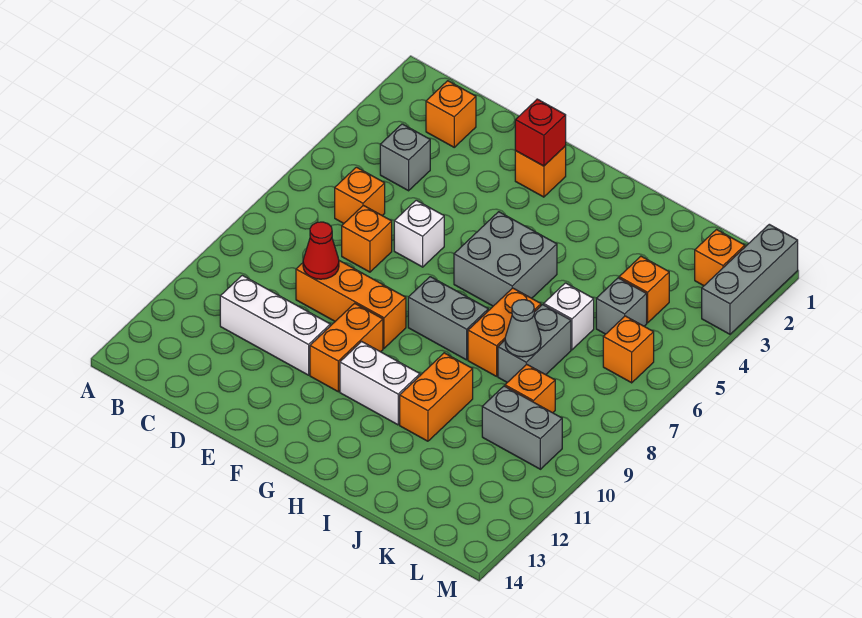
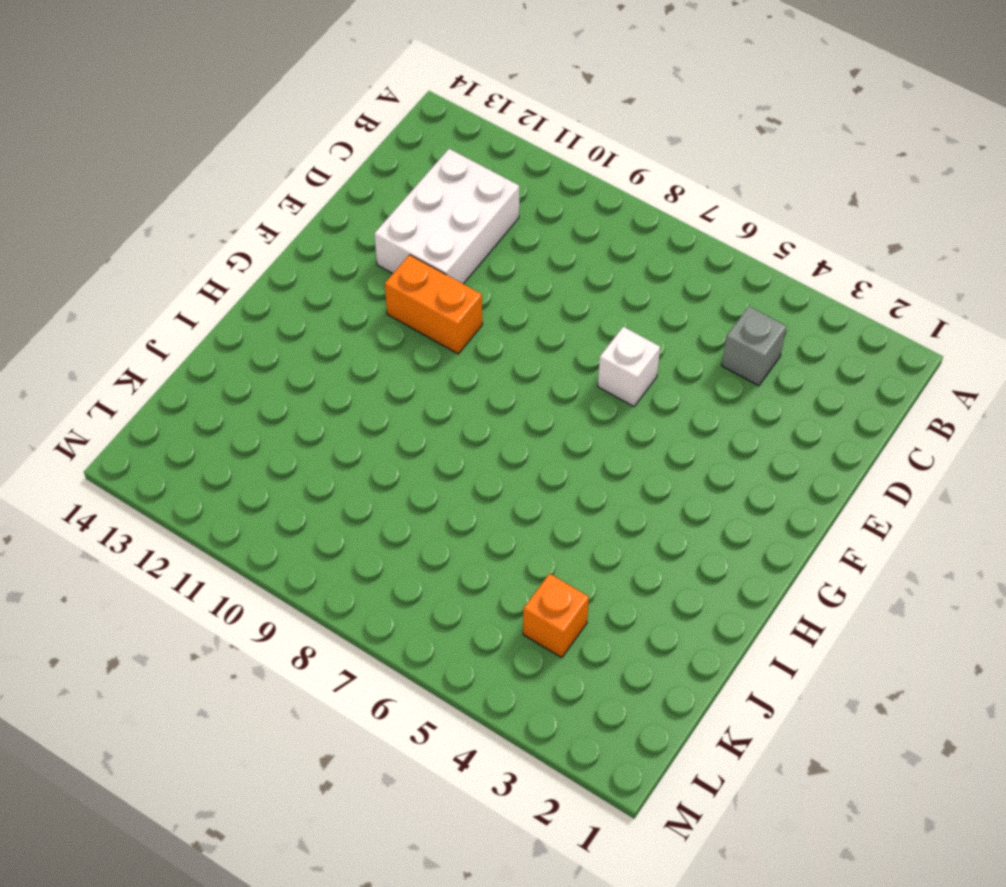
white brick C11:E12 level 1 -> white brick C11:E11 level 1
none -> orange brick C2 level 1
none -> orange brick C6 level 1
none -> orange brick D7 level 1

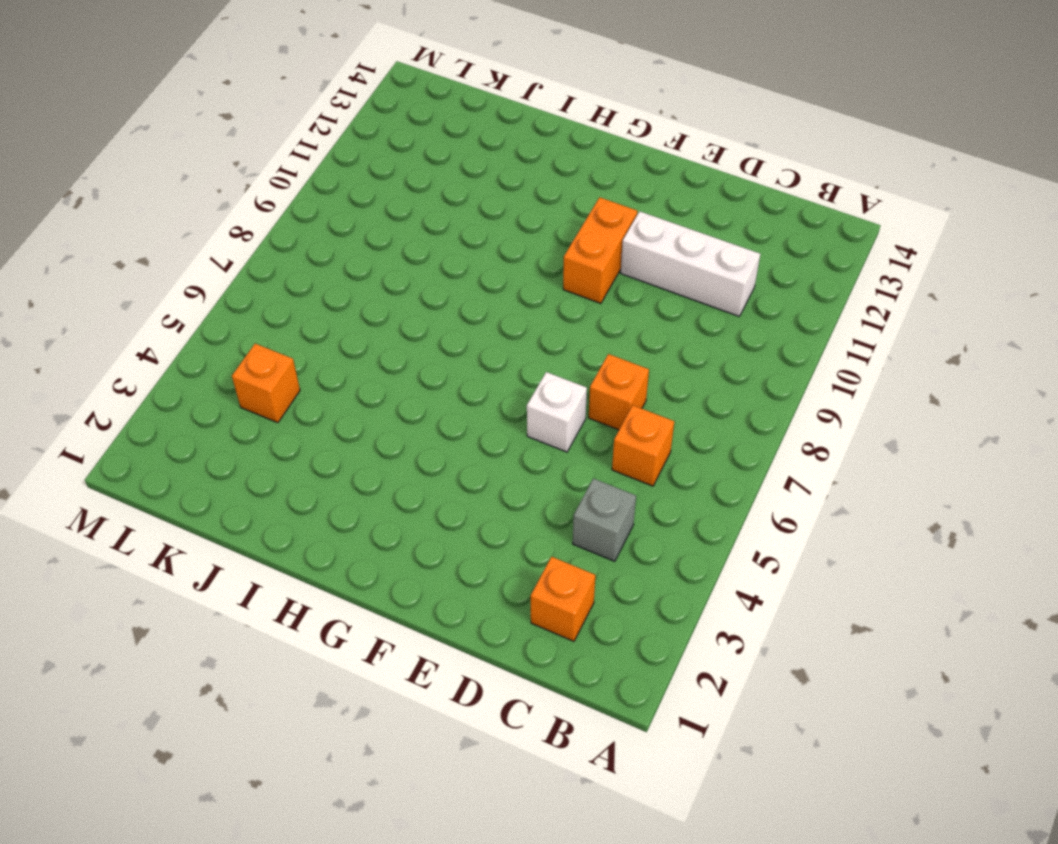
none -> orange brick D9:F9 level 1
none -> orange brick F2 level 1
none -> grey brick G5:H6 level 1

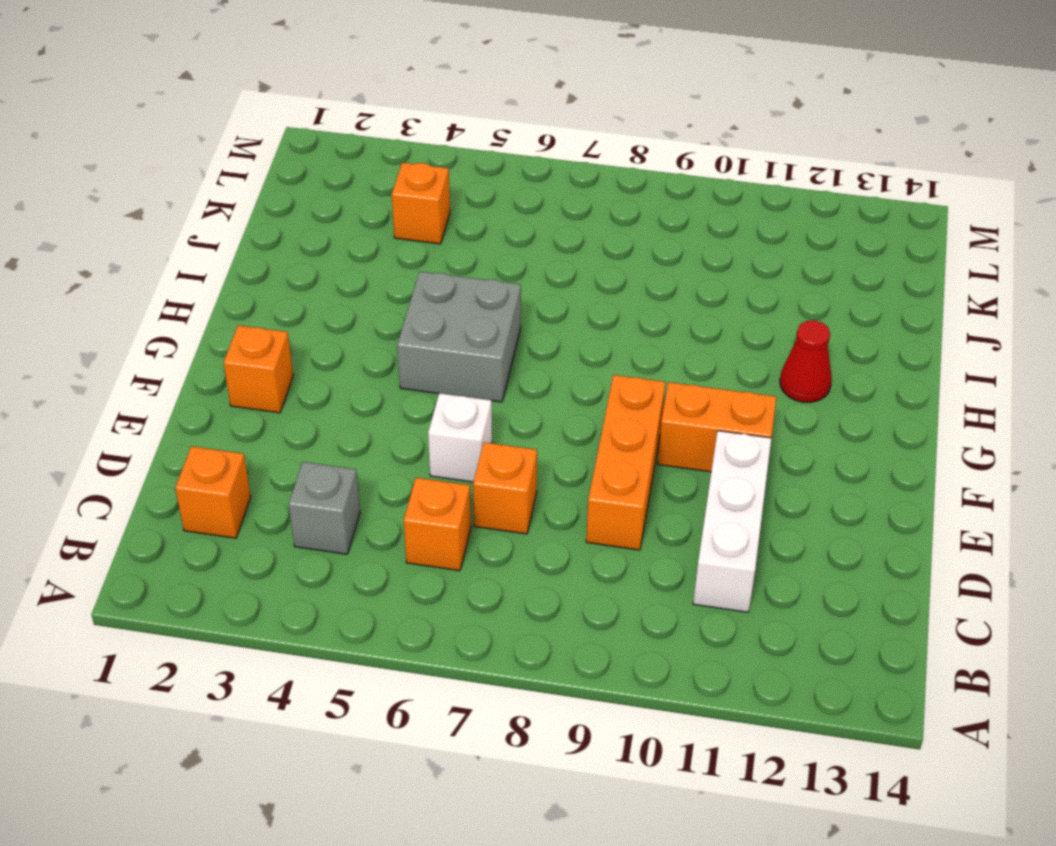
red cone H12 level 1 -> red cone D9 level 2
none -> grey brick G8:H8 level 1
none -> white brick G11:H11 level 1
none -> orange brick I7:I8 level 1

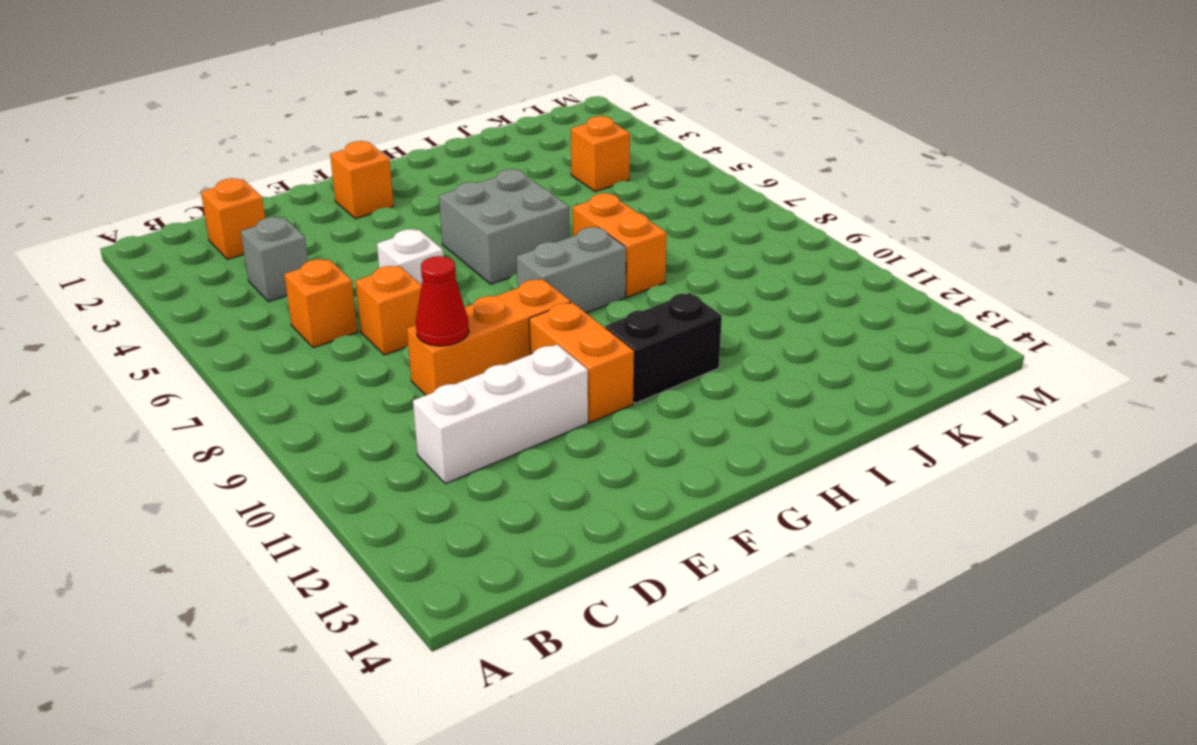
black brick G11:H11 level 1 -> white brick G11:H11 level 1
none -> orange brick I10:I11 level 1
none -> white brick J6 level 1
none -> grey brick J7:J8 level 1

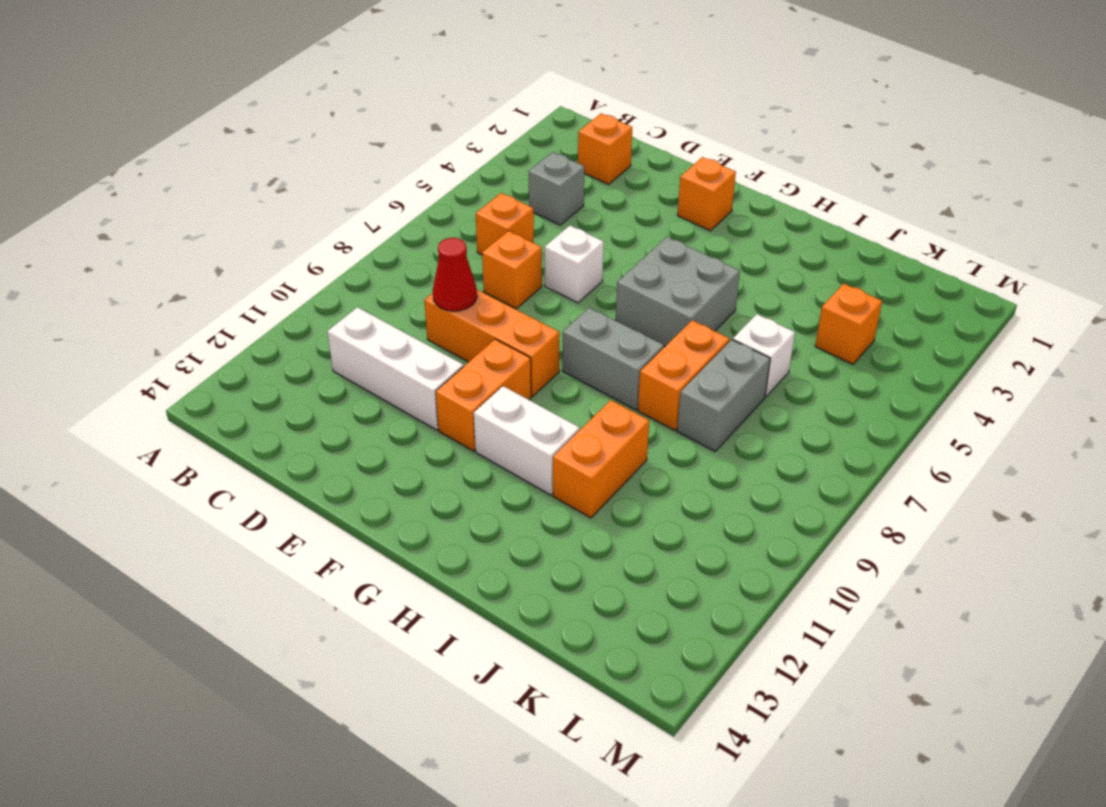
none -> grey brick K5 level 1
none -> orange brick K9 level 1
none -> grey brick K10:L10 level 1

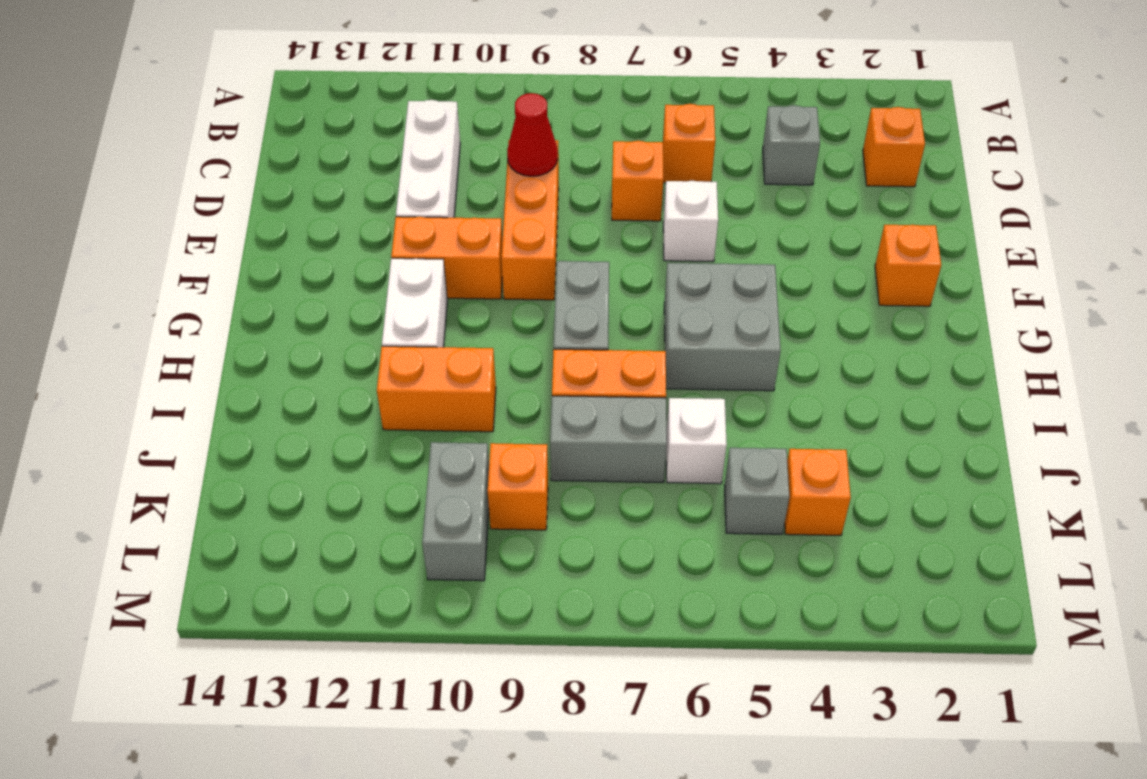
none -> orange brick L2 level 1
none -> orange brick L6 level 1
none -> grey brick M1:M3 level 1

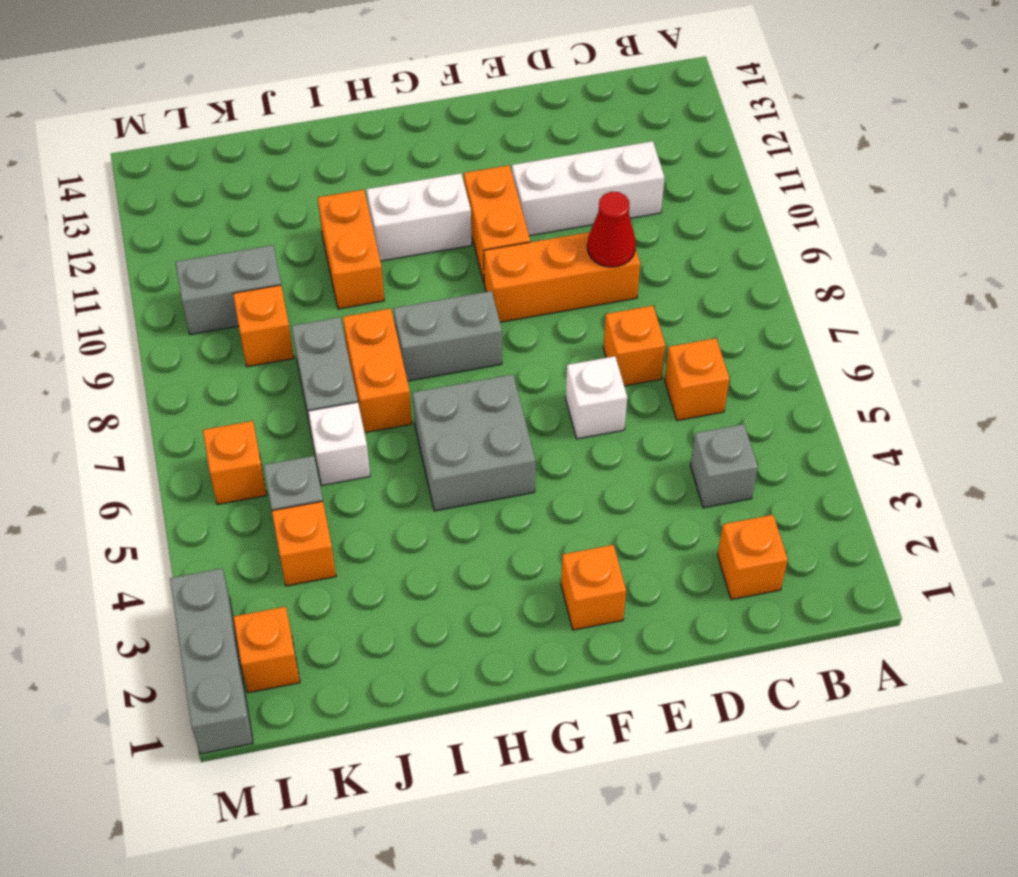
none -> red brick F2 level 2
none -> grey cone J8 level 2

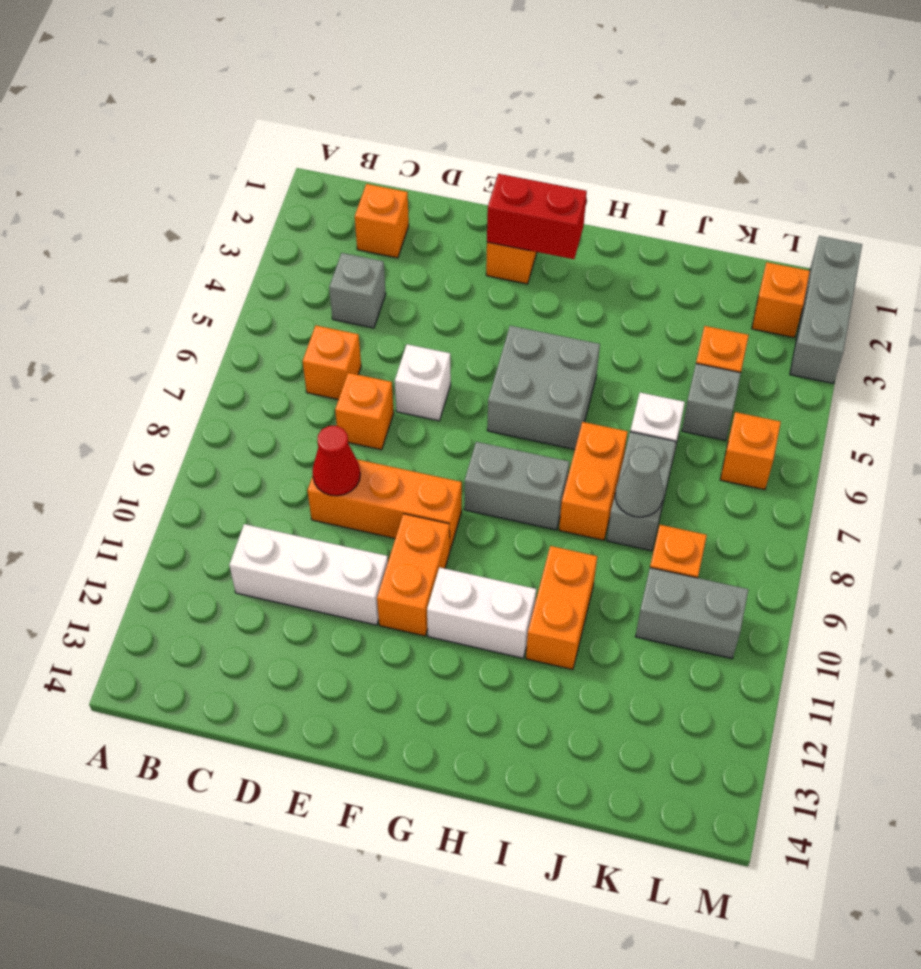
red brick F2:G2 level 2 -> red brick F2 level 2

